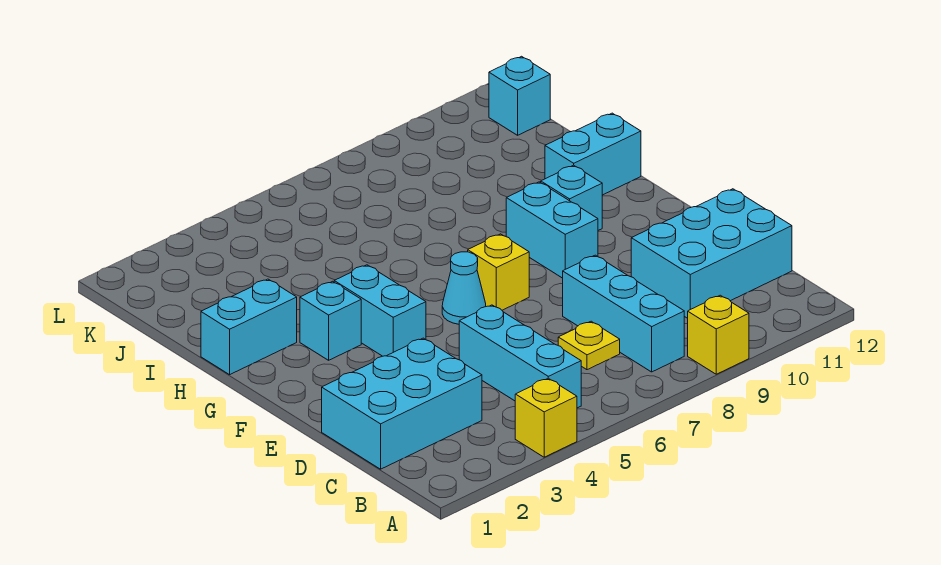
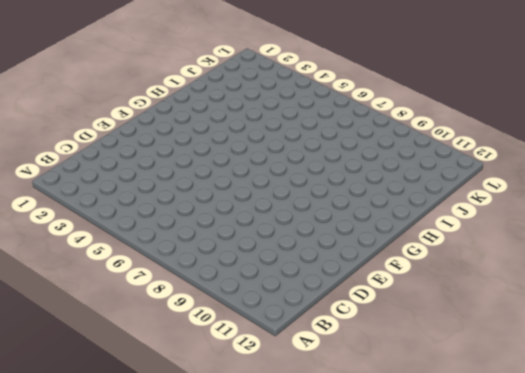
none -> yellow brick A4 level 1
none -> yellow brick A9 level 1
none -> cyan brick B5:D5 level 1

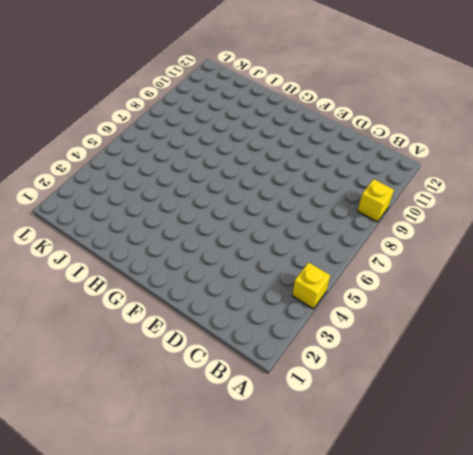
none -> cyan brick B5:D5 level 1
none -> cyan brick B8:D8 level 1
none -> cyan brick C1:D3 level 1

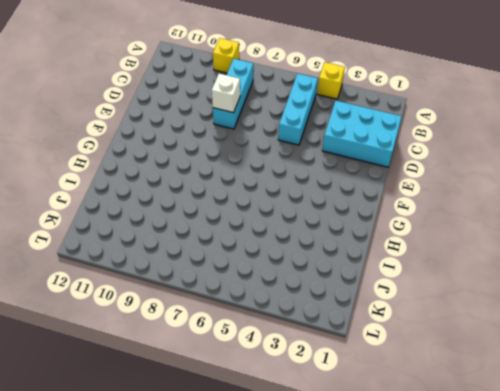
white brick D8 level 2 -> none
none -> yellow plate C7 level 1
none -> cyan brick C10:D12 level 1
none -> cyan brick F4:G4 level 1

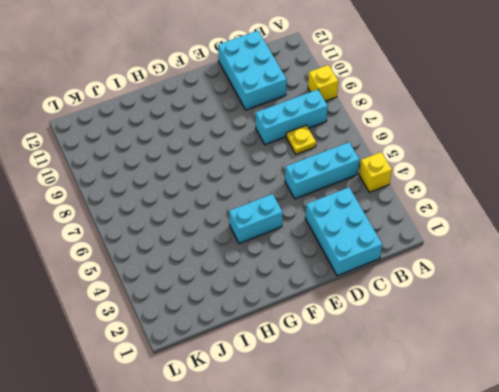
none -> cyan cone F6 level 1
none -> yellow brick F7 level 1
none -> cyan brick F9:G9 level 1

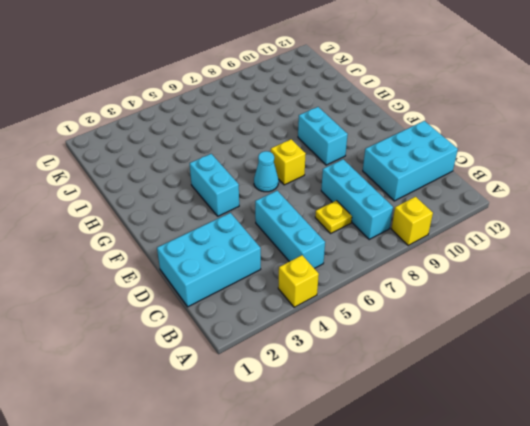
none -> cyan brick G3 level 1
none -> cyan brick G10 level 1
none -> cyan brick H1:H2 level 1

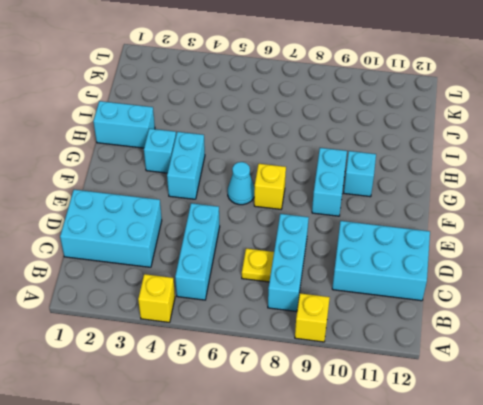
none -> cyan brick H11:H12 level 1
none -> cyan brick K12 level 1

